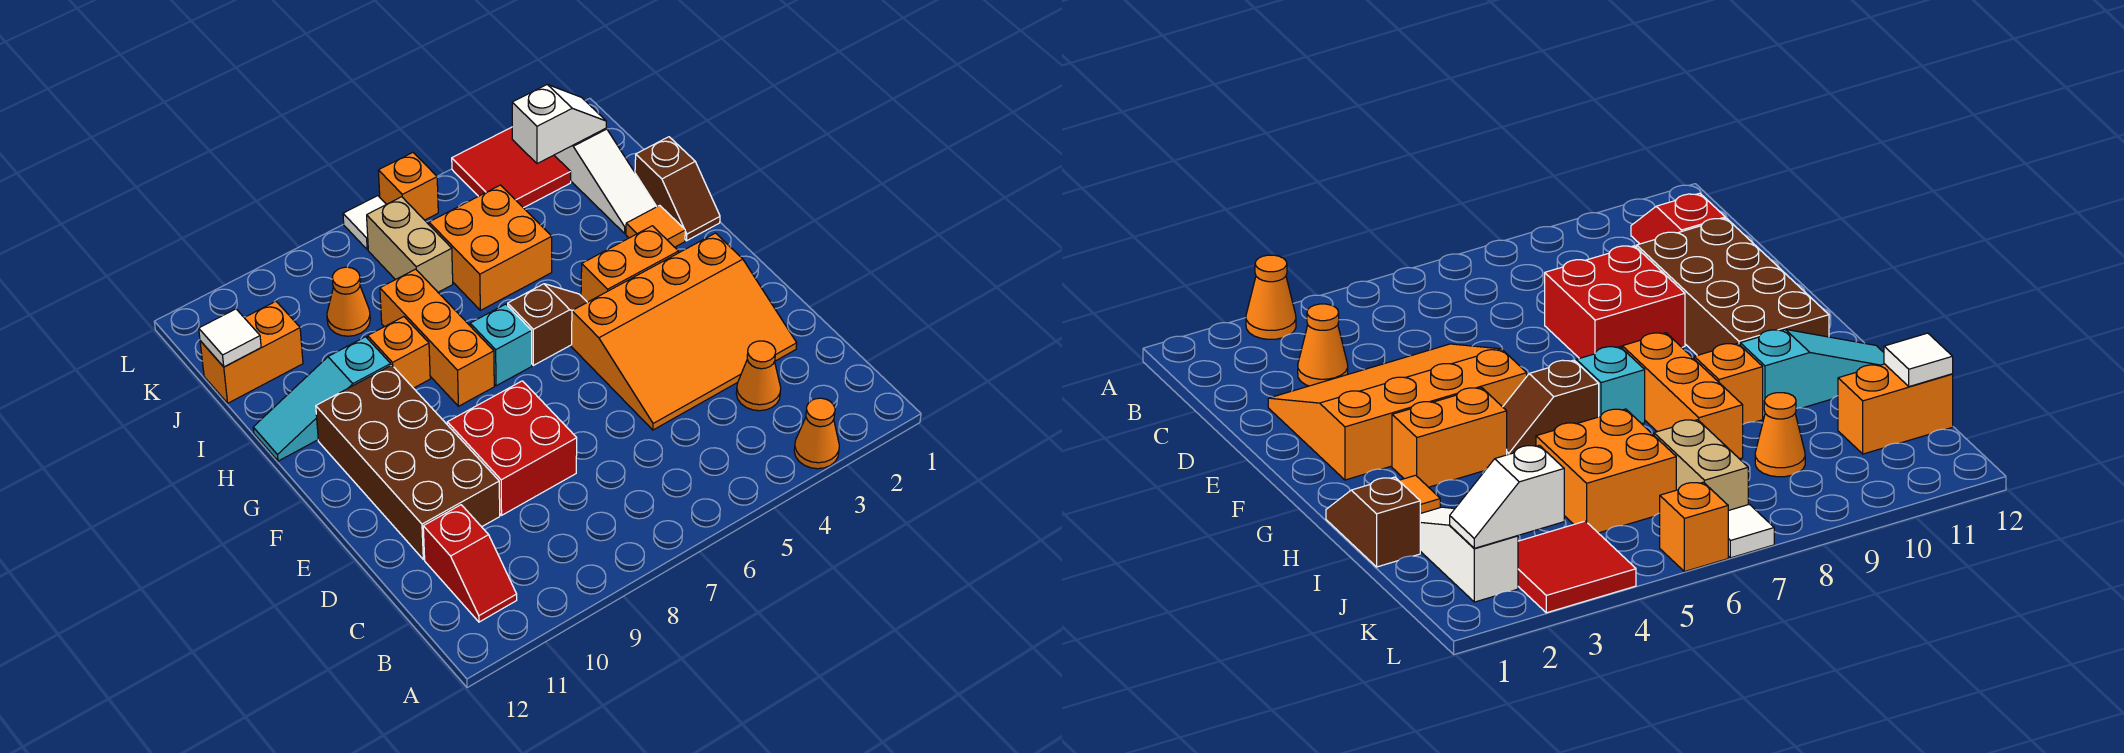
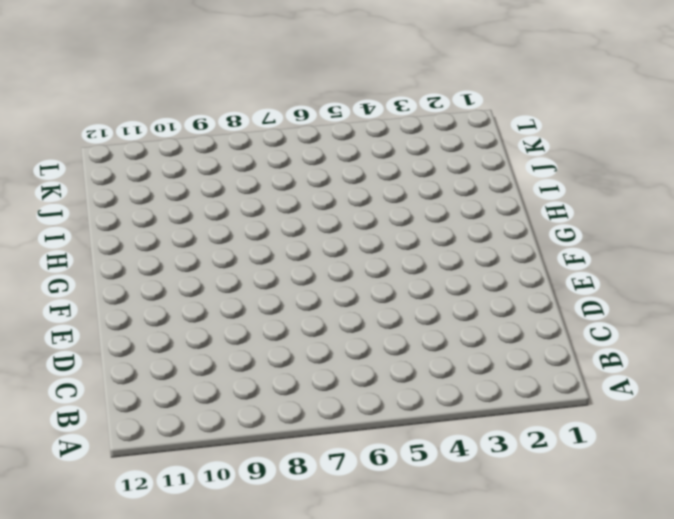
none -> orange cone A3 level 1
none -> red slope B11:C11 level 1 top C
none -> orange cone C3 level 1

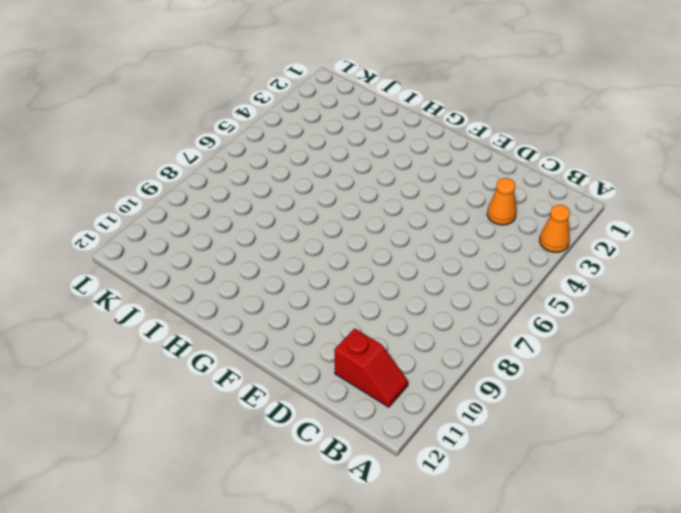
none -> orange slope D2:F5 level 1 top F
none -> red brick D8:E9 level 1
none -> brown brick D10:G11 level 1

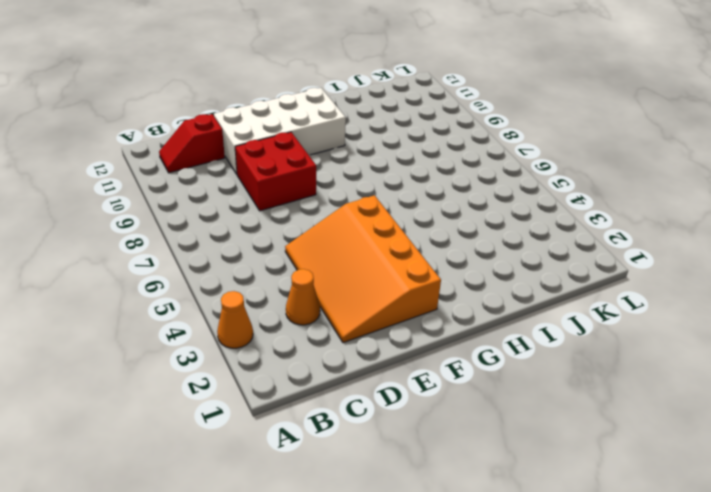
white brick D10:G11 level 1 -> brown brick D10:G11 level 1
none -> orange brick G3:G4 level 1
none -> brown slope G5:G6 level 1 top 6
none -> cyan brick G7 level 1

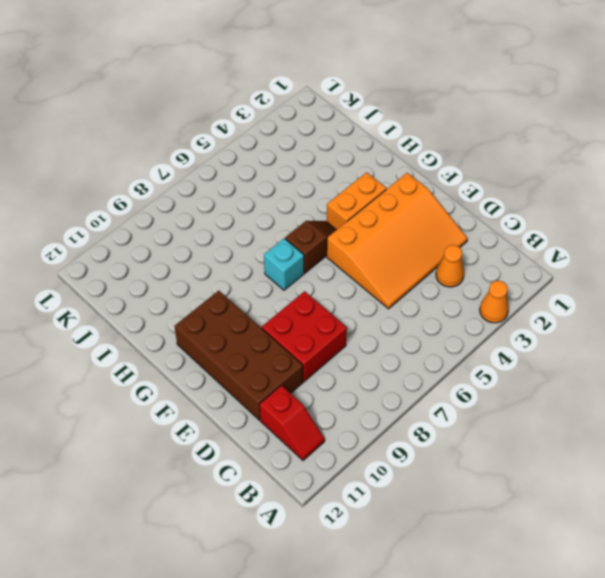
none -> orange brick G8:I8 level 1
none -> brown slope H1:I1 level 1 top I
none -> orange tile H2 level 1

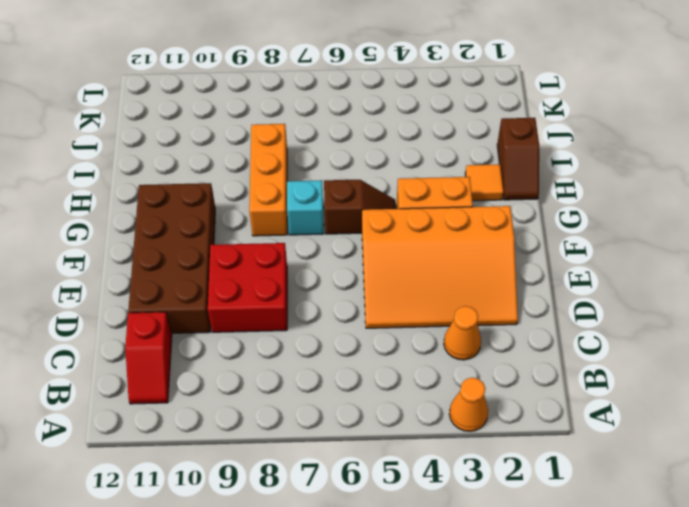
none -> orange brick H9 level 1
none -> cyan slope H10:H12 level 1 top 10
none -> white slope I2:K2 level 1 top K

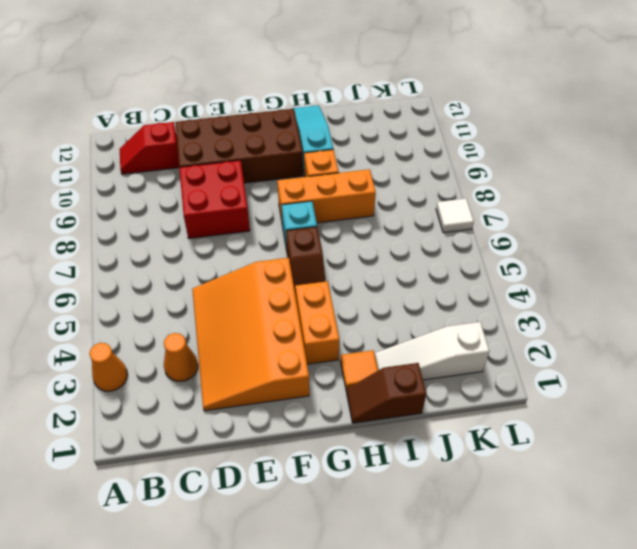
none -> orange brick I5:J6 level 1
none -> tan brick J7:K7 level 1
none -> orange cone J9 level 1

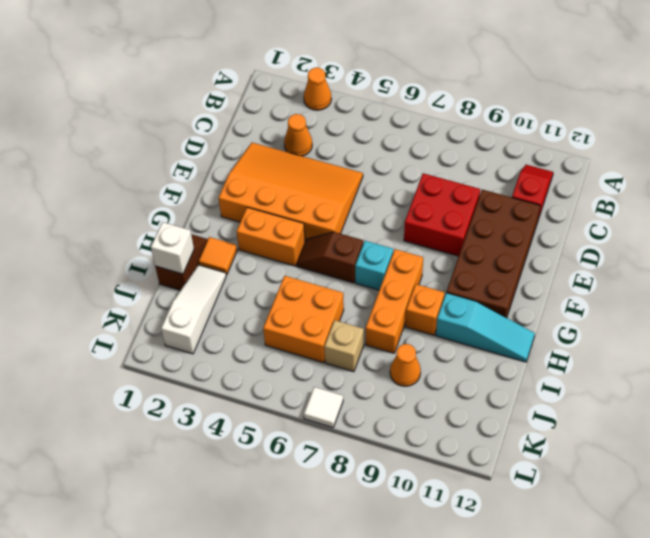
white brick I1 level 2 -> none
tan brick J7 level 1 -> tan brick J7:K7 level 1
none -> orange brick J11:J12 level 1
none -> red tile K3:L4 level 1
none -> orange brick L6 level 1

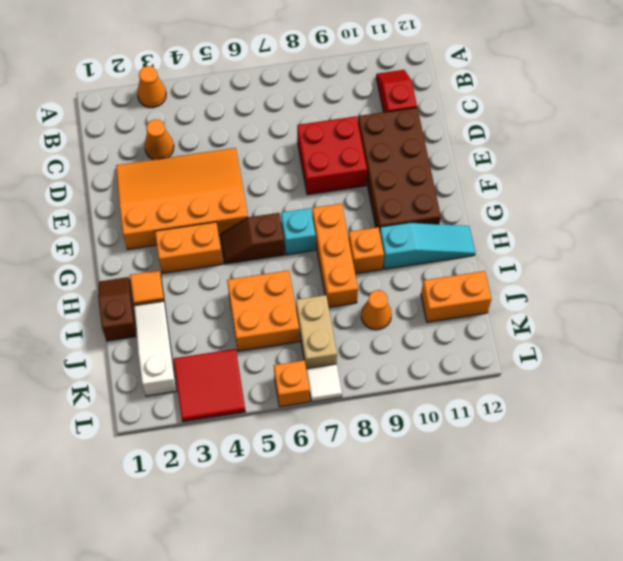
none -> white tile J12 level 2
none -> white slope K2:K3 level 2 top 3

